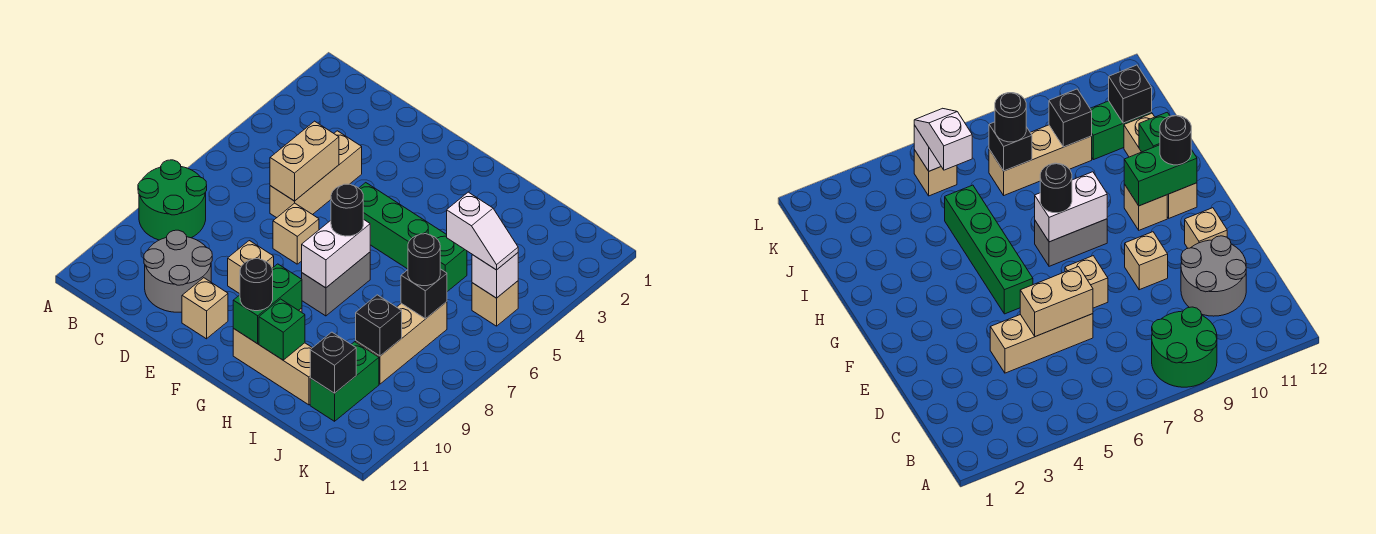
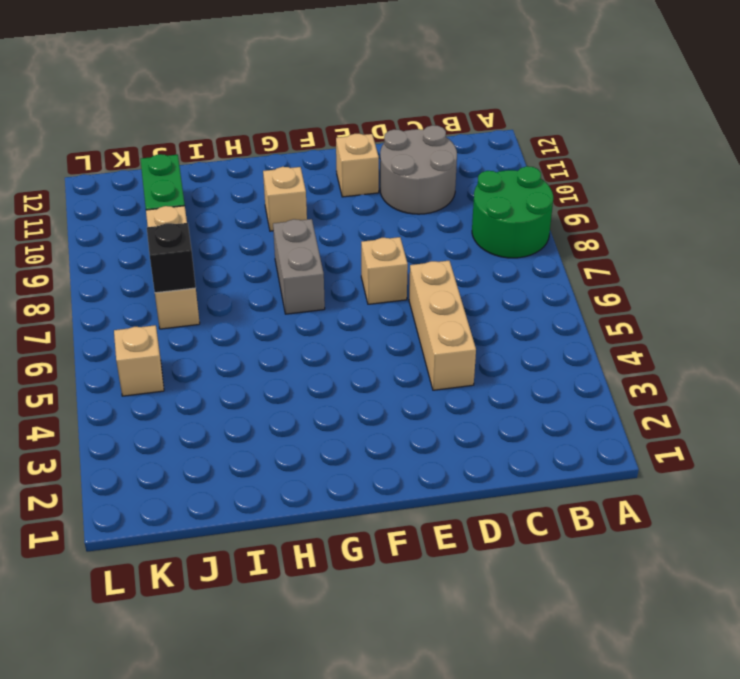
none -> tan brick E9 level 1
none -> green brick F5:I5 level 1
none -> tan brick G11:I11 level 1

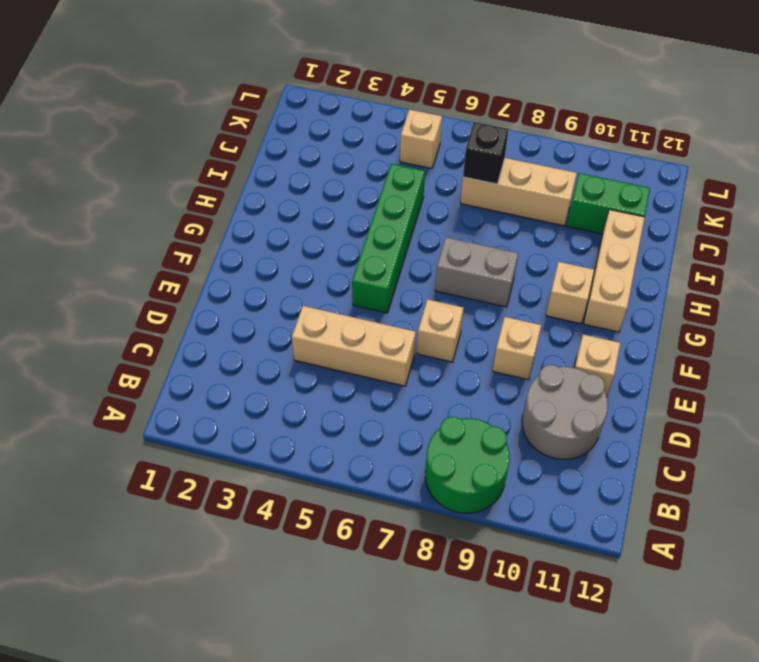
none -> tan brick D5:D6 level 2
none -> white brick G7:G8 level 2
none -> green brick G10:G11 level 2

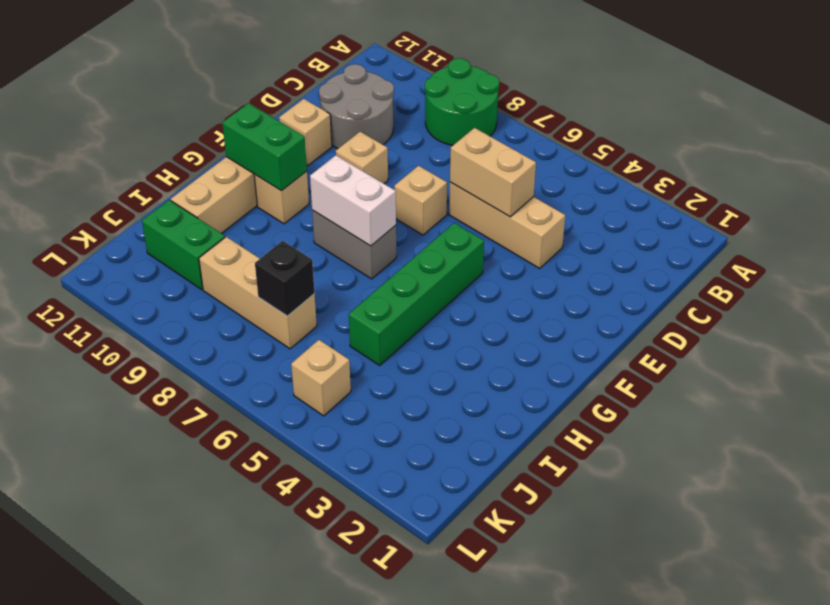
none -> green brick H11 level 2
none -> black brick J9 level 2
none -> black brick J11 level 2

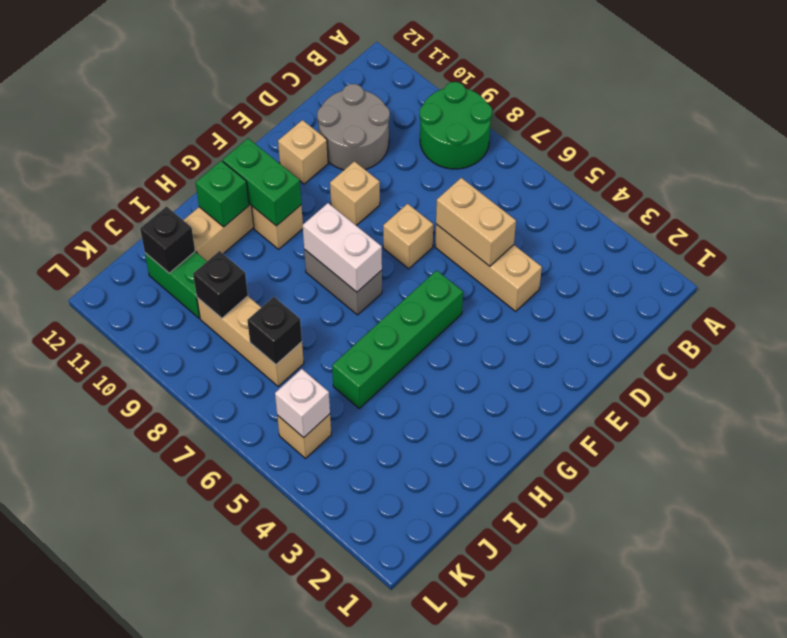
none -> black round brick G7 level 3
none -> black round brick G11 level 3
none -> white slope J5:K5 level 3 top J

